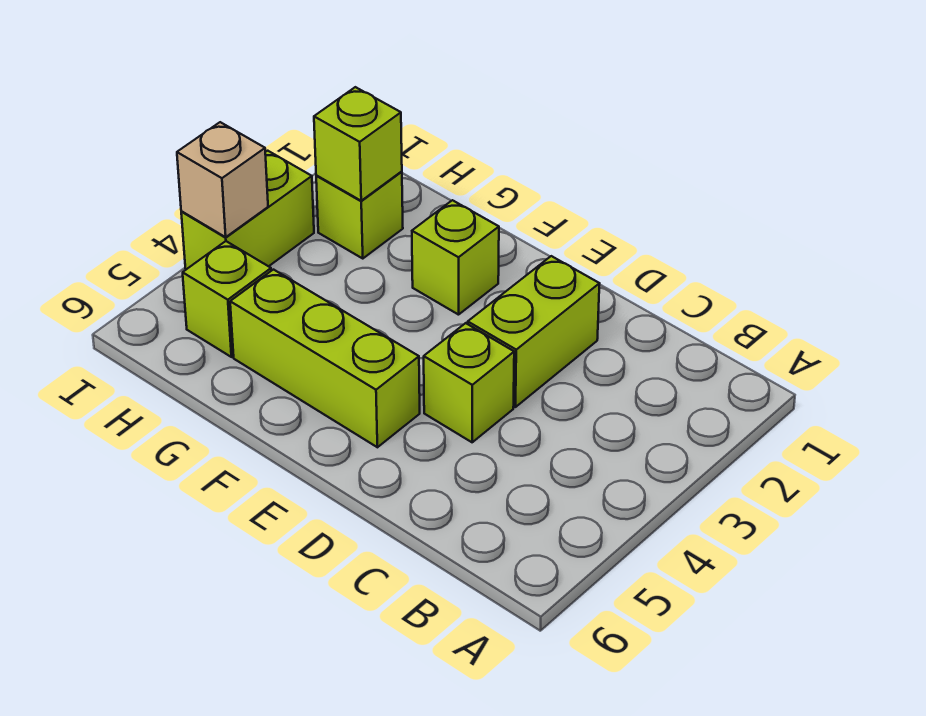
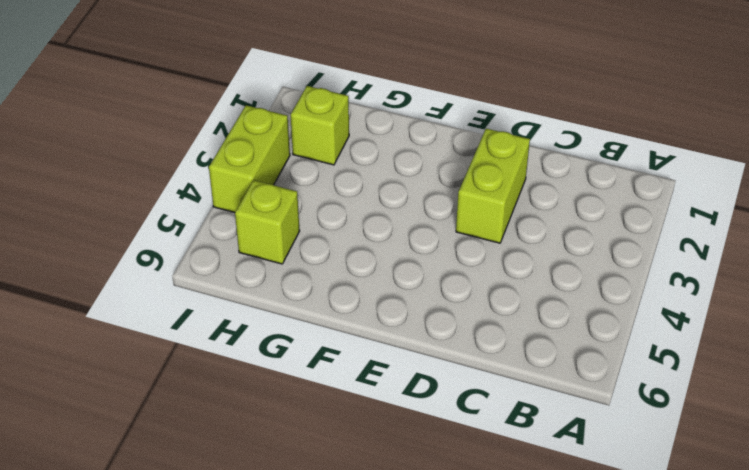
none -> lime brick D4 level 1
none -> lime brick E5:G5 level 1

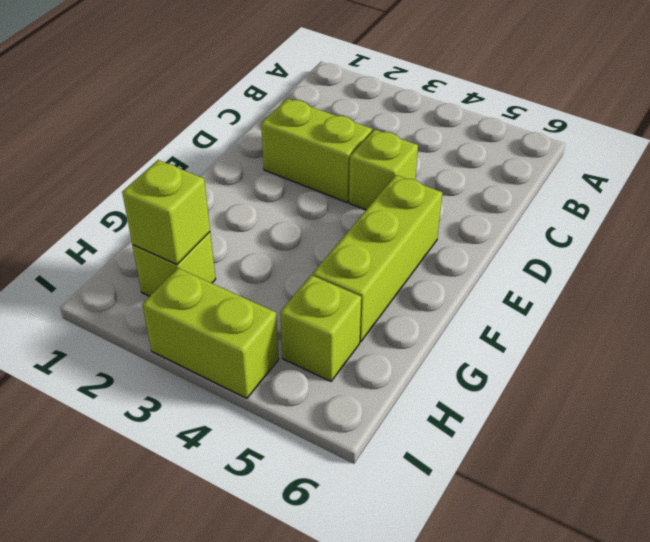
none -> lime brick F2 level 1
none -> tan brick I4 level 2

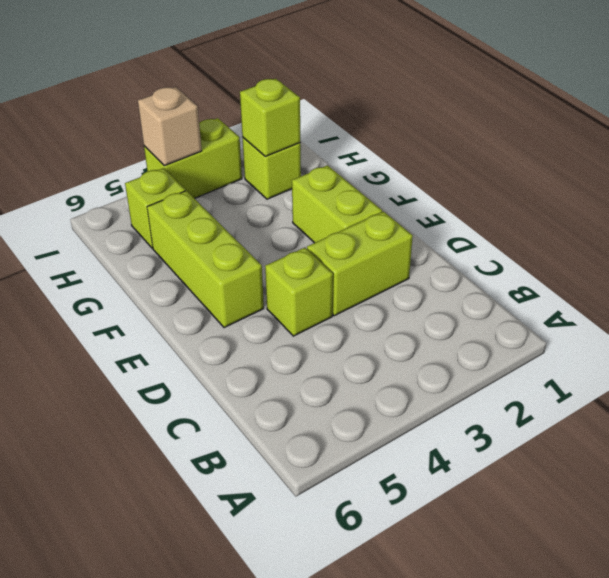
lime brick E2:F2 level 1 -> lime brick F2 level 1

